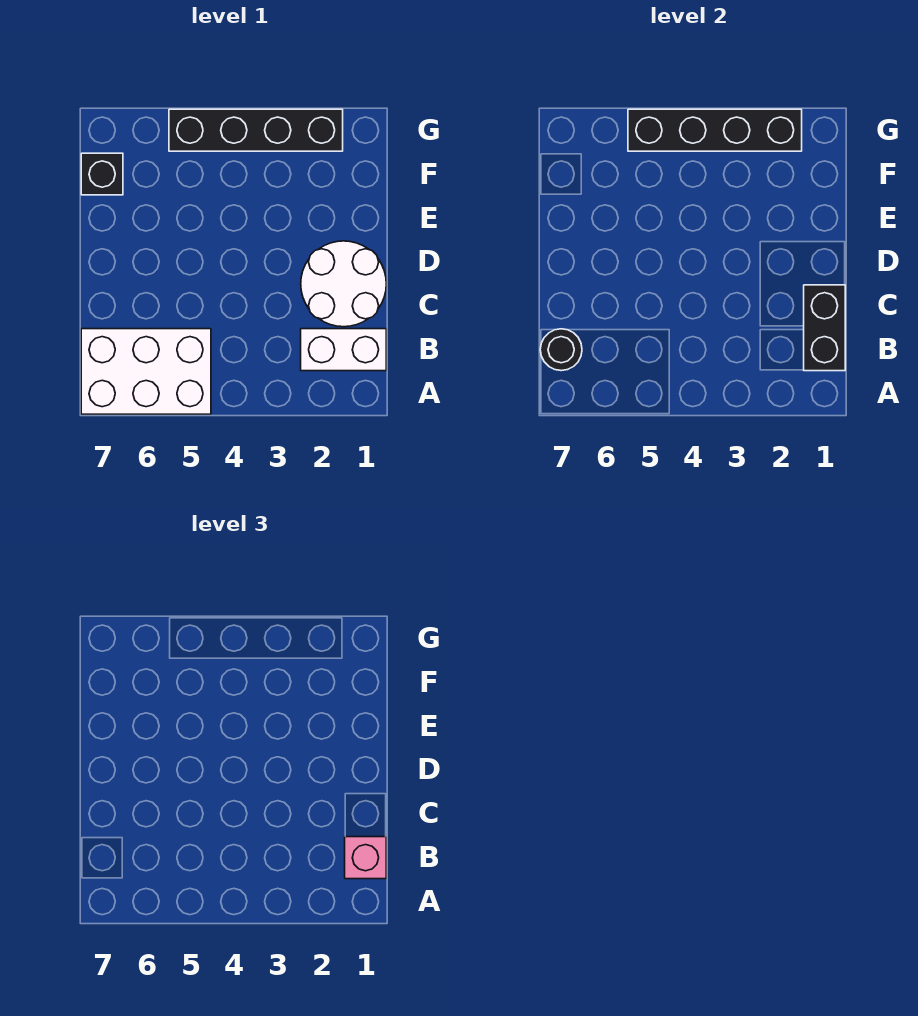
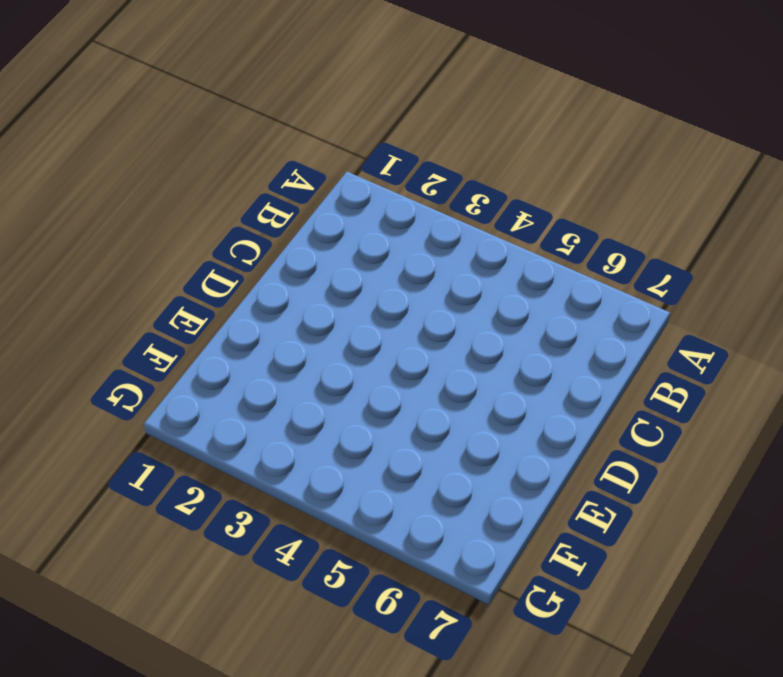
none -> white brick A5:B7 level 1
none -> white brick B1:B2 level 1

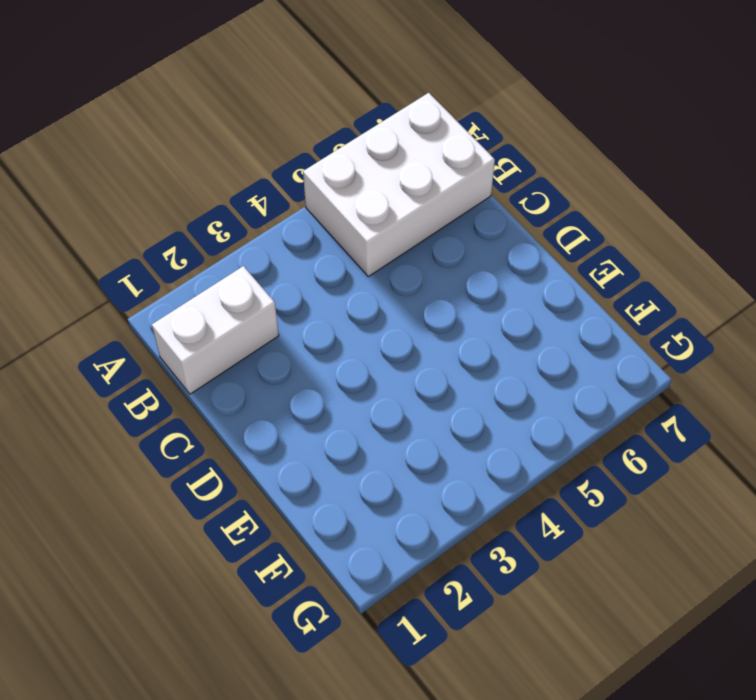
none -> white round brick C1:D2 level 1
none -> black brick F7 level 1

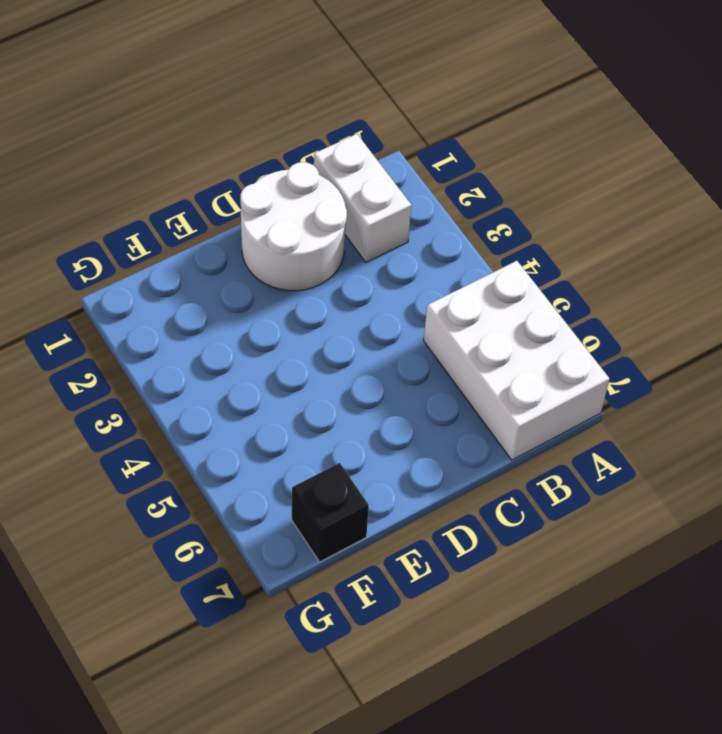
none -> black brick G2:G5 level 1
none -> black brick B1:C1 level 2

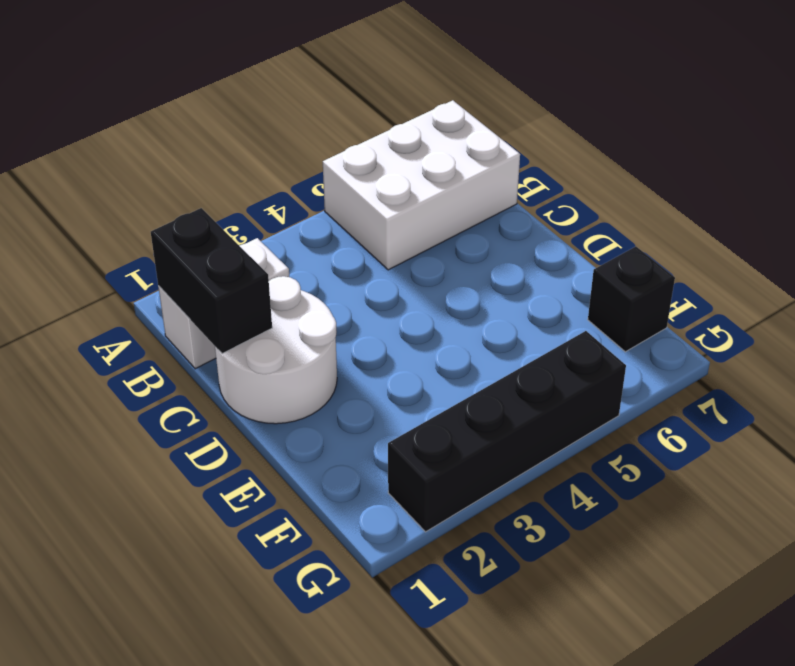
none -> black round brick B7 level 2
none -> black brick G2:G5 level 2

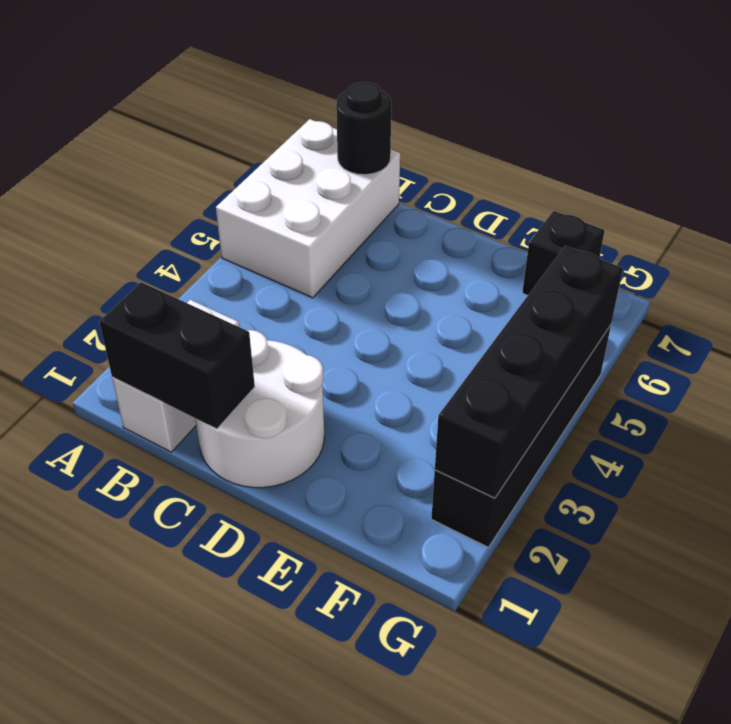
none -> pink brick B1 level 3

